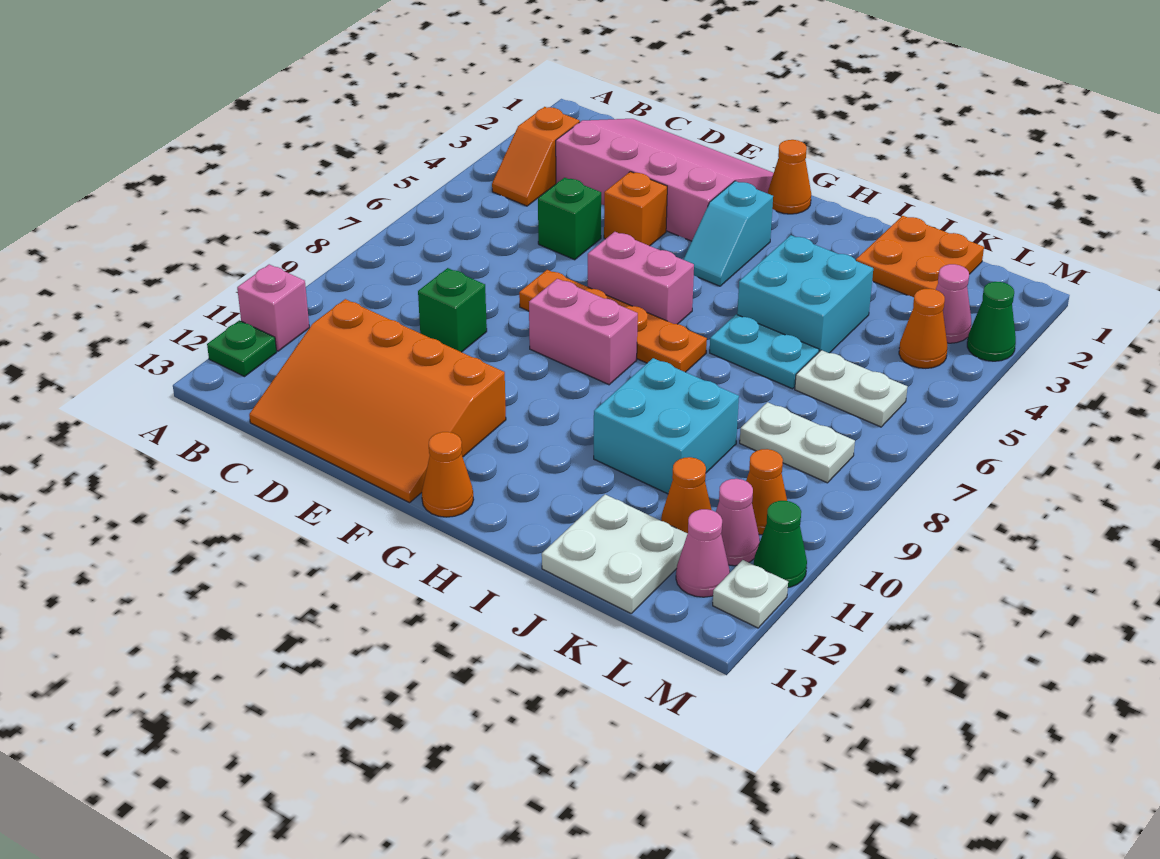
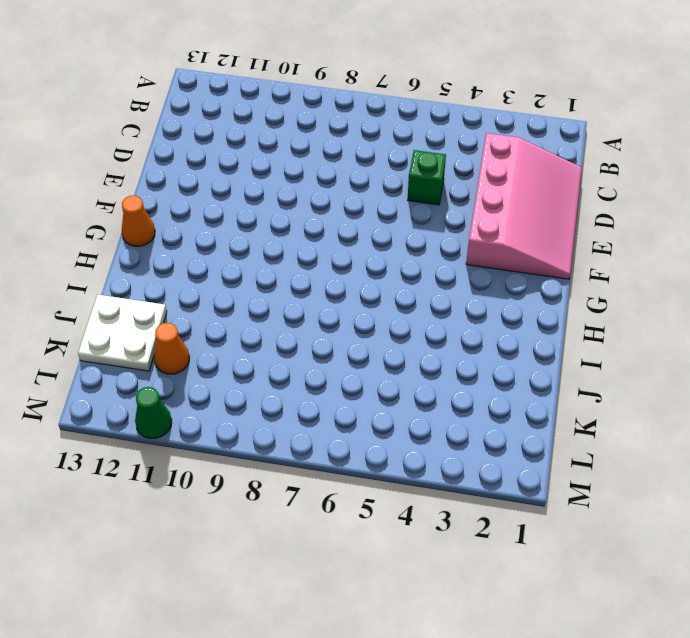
none -> pink brick A11 level 1
none -> green plate A12 level 1
none -> orange slope B3:B4 level 1 top 3
none -> orange slope C11:F13 level 1 top 11

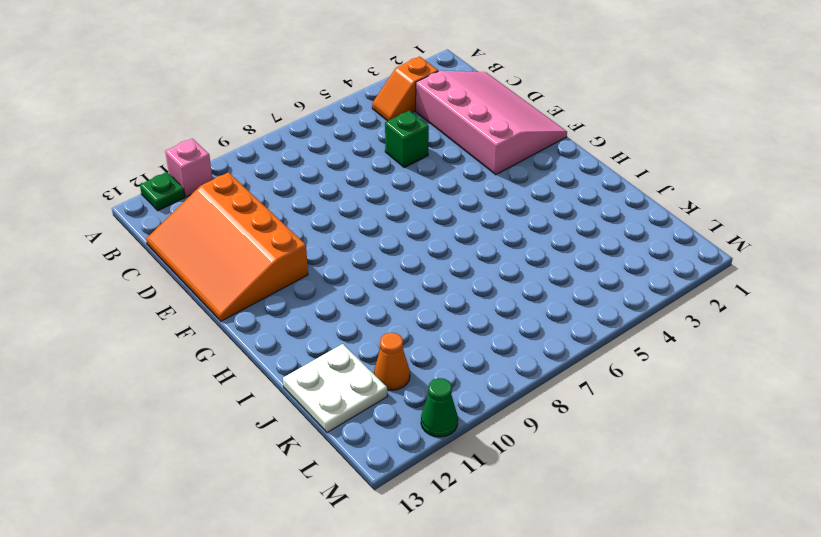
none -> green brick D9 level 1
none -> orange brick E4 level 1
none -> orange plate E7:H7 level 1
none -> pink brick F6:G6 level 1

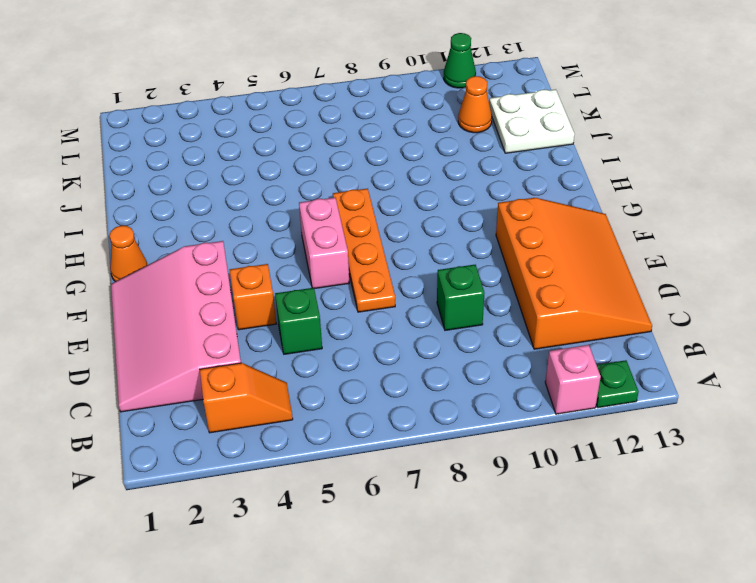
none -> pink brick F8:G8 level 1
none -> cyan slope G3:G4 level 1 top 3
none -> orange cone G13 level 1
none -> cyan brick I4:J5 level 1

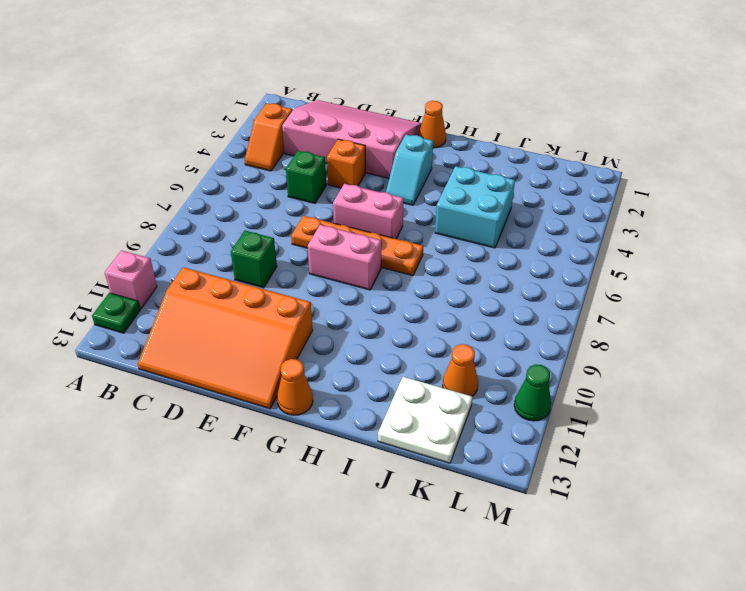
none -> cyan plate I6:J6 level 1
none -> cyan brick I9:J10 level 1
none -> orange plate J1:K2 level 1
none -> white plate K6:L6 level 1

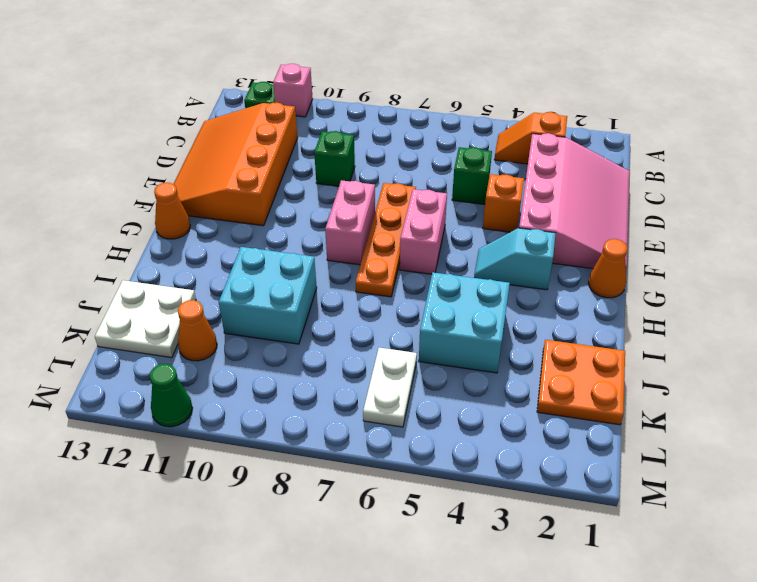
none -> cyan plate I6:J6 level 1
none -> white plate K8:L8 level 1
none -> pink cone L3 level 1
none -> orange cone L4 level 1

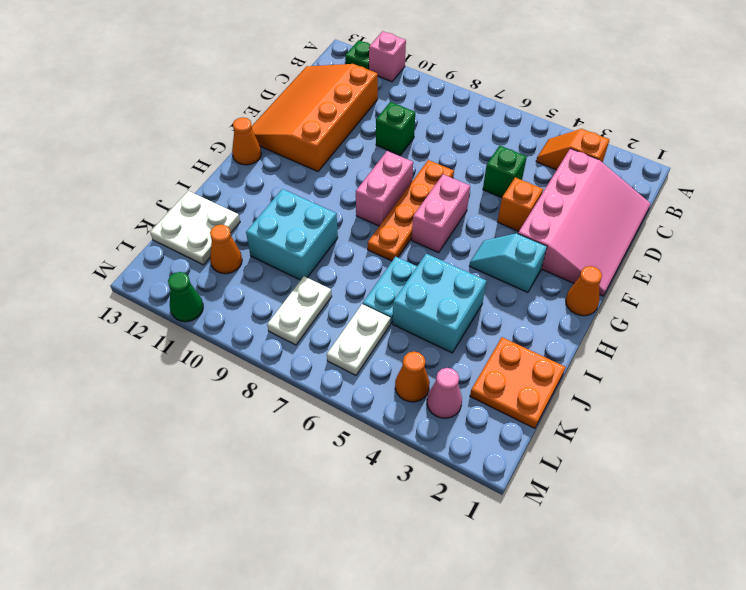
none -> orange cone L10 level 1
none -> pink cone L11 level 1
none -> pink cone L12 level 1
none -> green cone M3 level 1

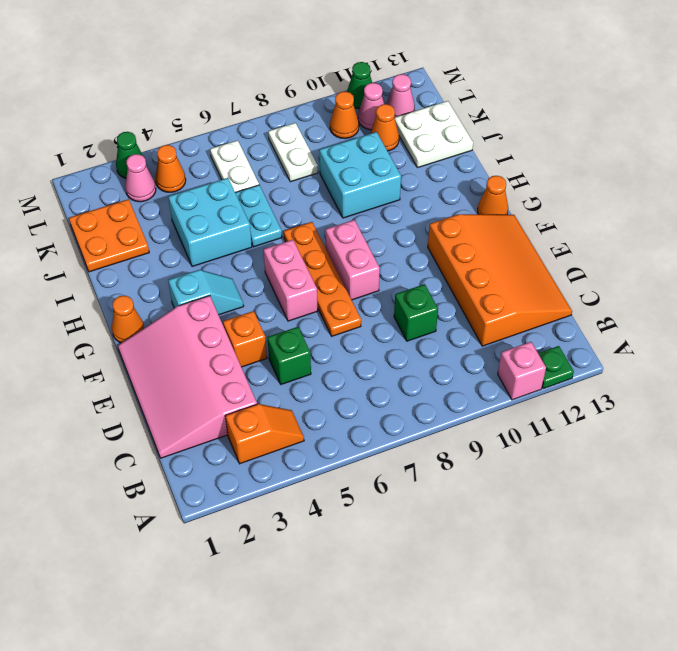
none -> white plate M12 level 1

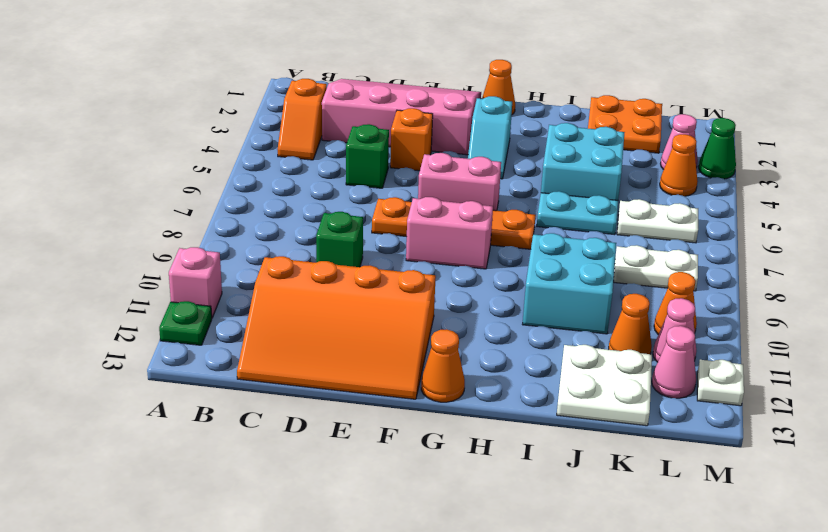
none -> green cone M11 level 1

